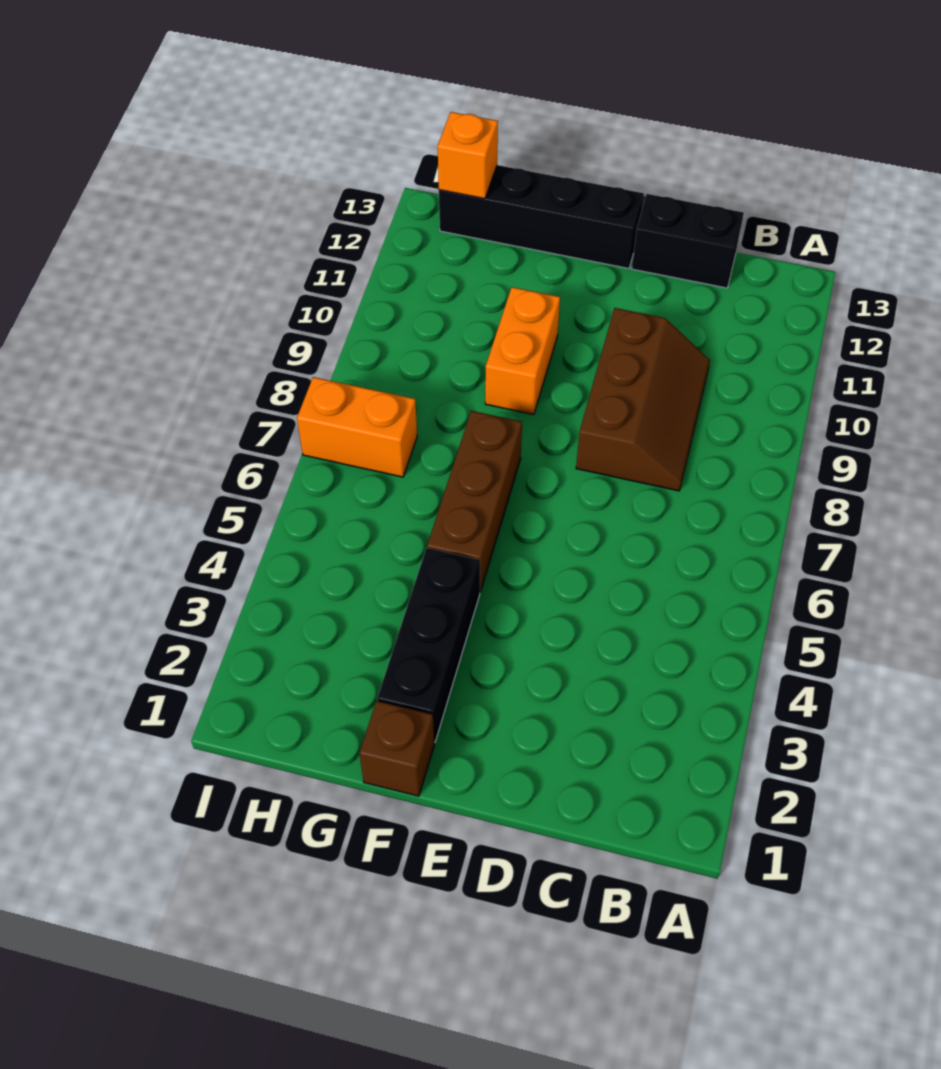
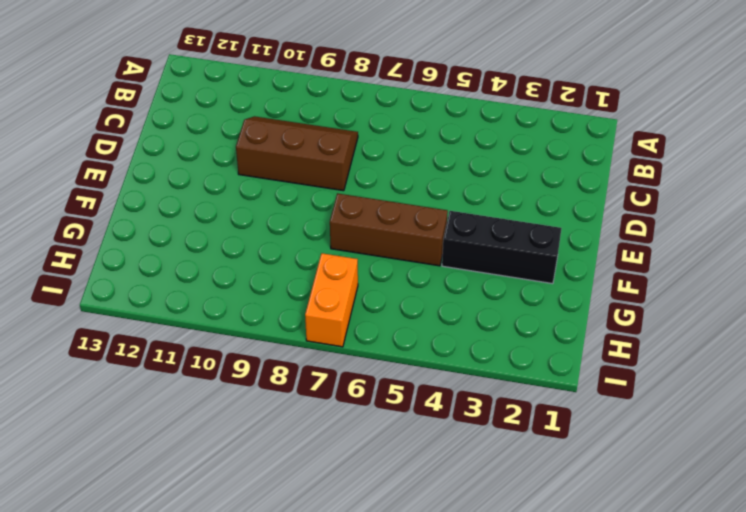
none -> black brick C13:D13 level 1
none -> black brick E13:H13 level 1

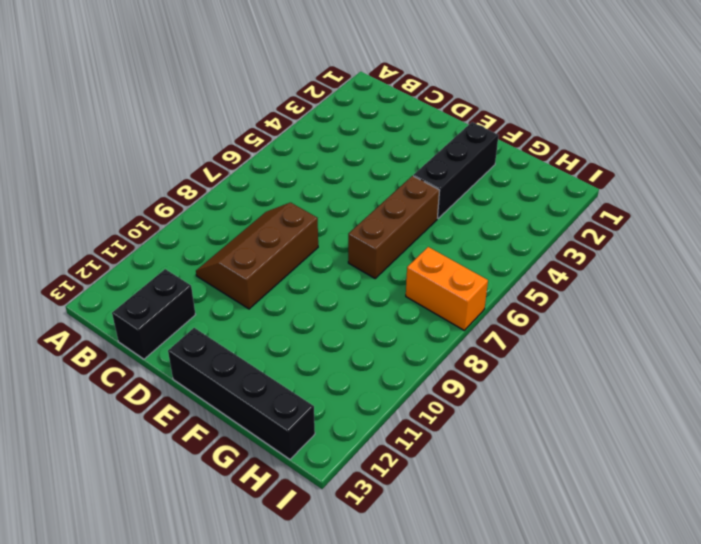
black brick C12:C13 level 1 -> black brick C13:D13 level 1
none -> brown brick F1 level 1
none -> orange brick F9:F10 level 1

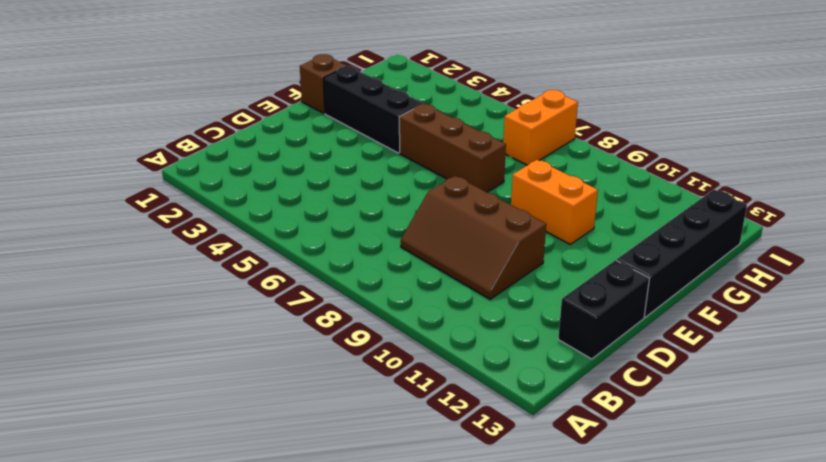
none -> orange brick H13 level 2

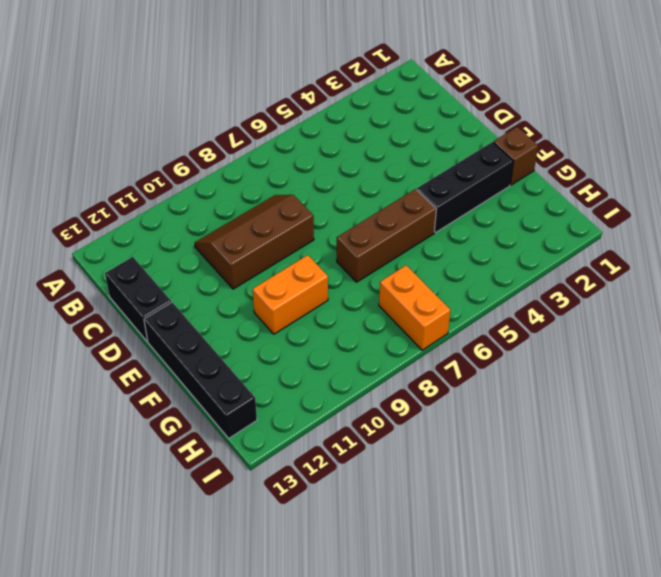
none -> orange brick H13 level 2

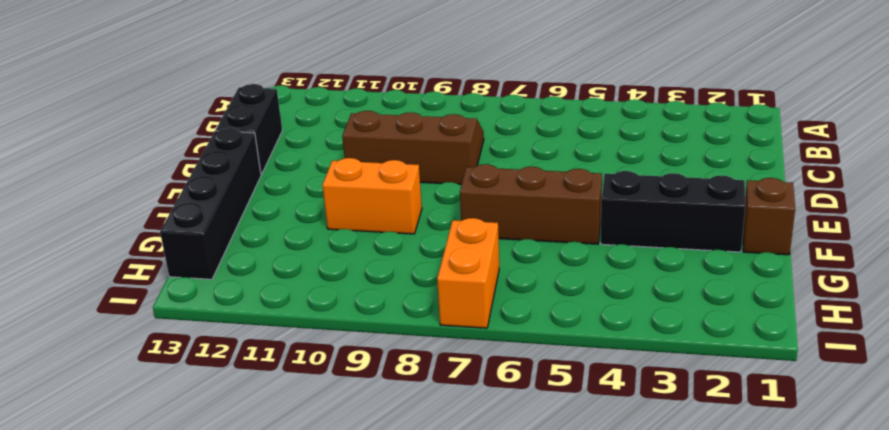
none -> orange brick H13 level 2

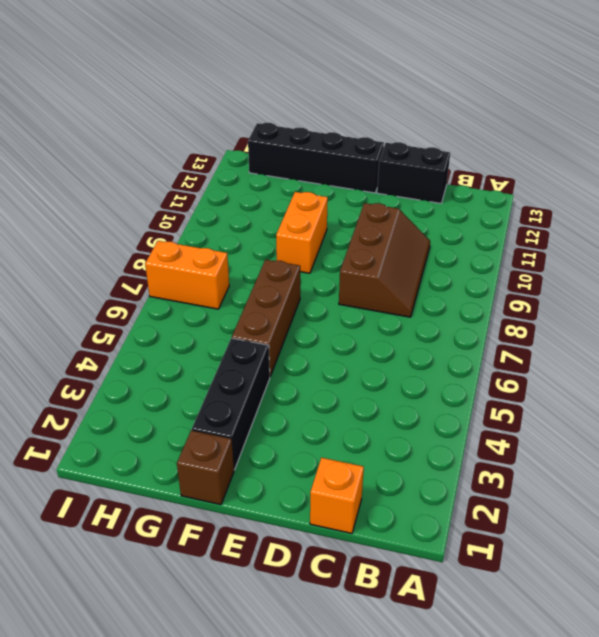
orange brick C1 level 1 -> orange brick H13 level 2

